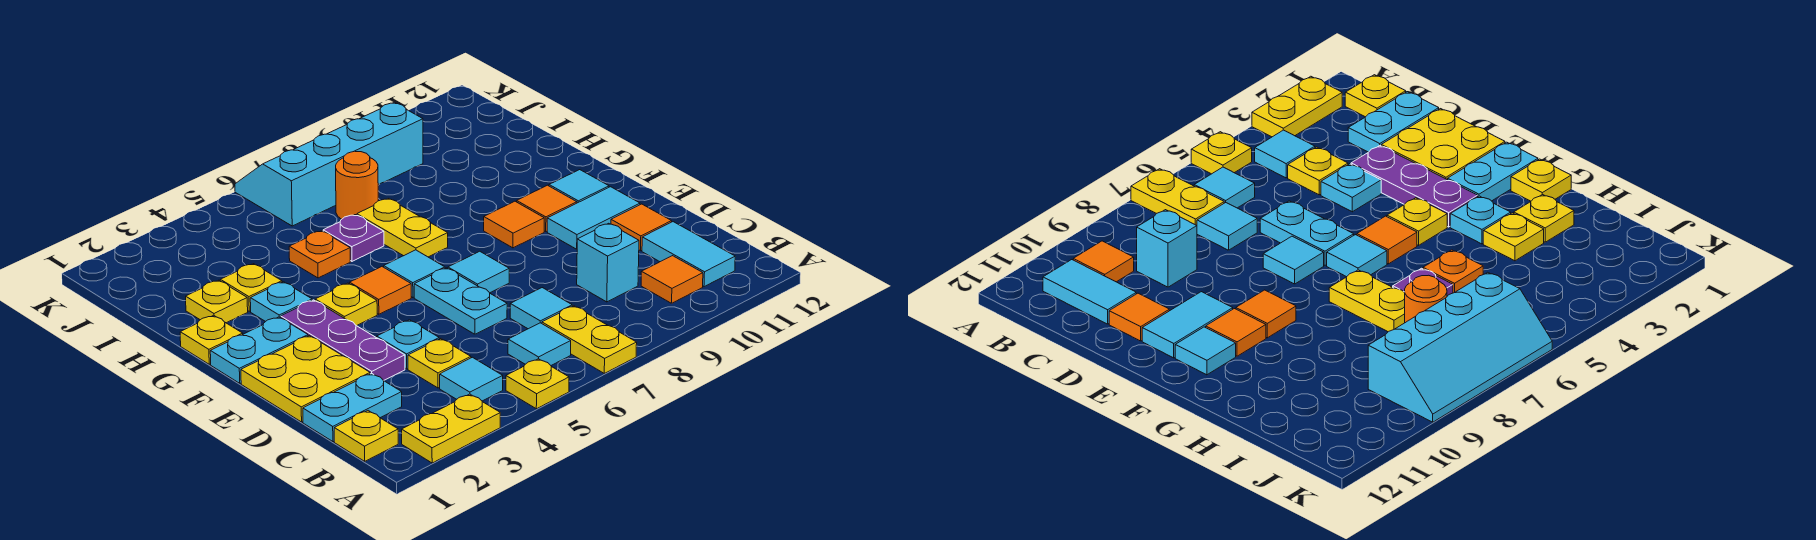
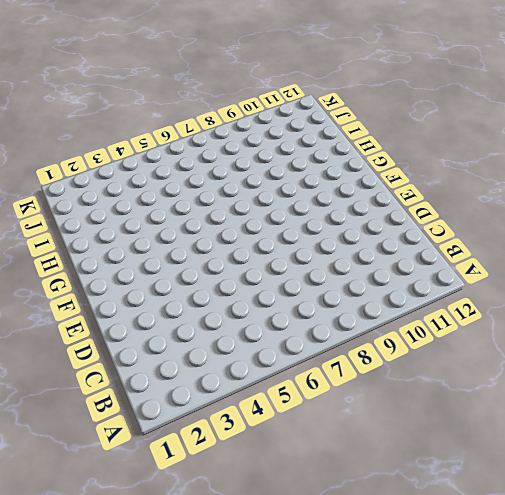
none -> yellow plate A2:A3 level 1
none -> yellow plate A5 level 1
none -> yellow plate A7:B7 level 1
none -> yellow plate B1 level 1

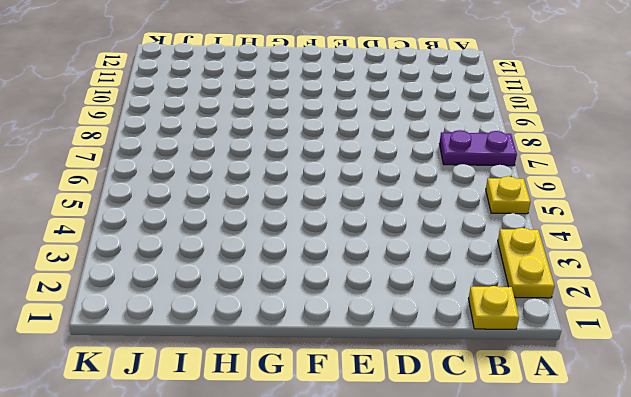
purple plate A7:B7 level 1 -> yellow plate A7:B7 level 1
none -> cyan tile B4 level 1
none -> cyan tile B6 level 1
none -> orange tile B10 level 1
none -> cyan tile B11:C11 level 1

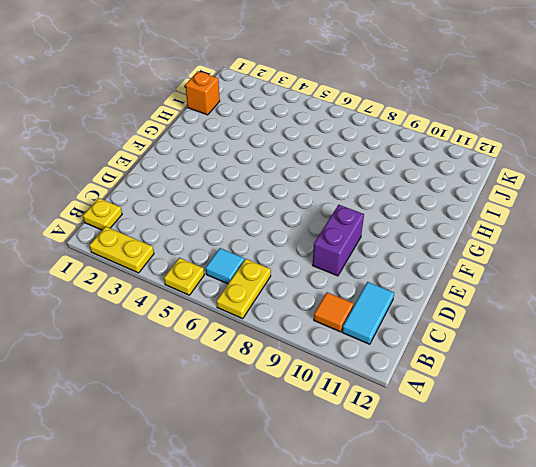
purple brick D9:E9 level 1 -> none
orange brick I1 level 1 -> none
none -> cyan tile B4 level 1
none -> cyan plate C1:C2 level 1
none -> yellow plate C4 level 1
none -> cyan tile C7 level 1

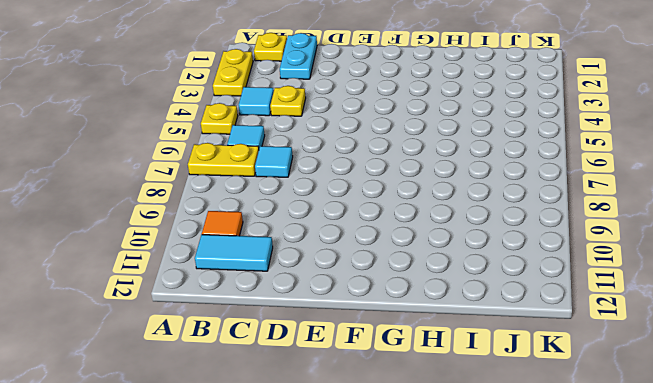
none -> cyan brick C9 level 1
none -> yellow plate D1:E2 level 1
none -> purple plate D3:F3 level 1
none -> cyan plate D4 level 1

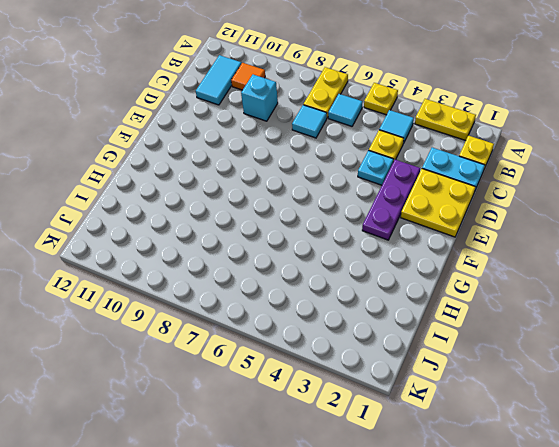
none -> cyan plate D6:E6 level 1
none -> orange tile D11 level 1
none -> cyan tile E7 level 1
none -> cyan tile E10:E11 level 1

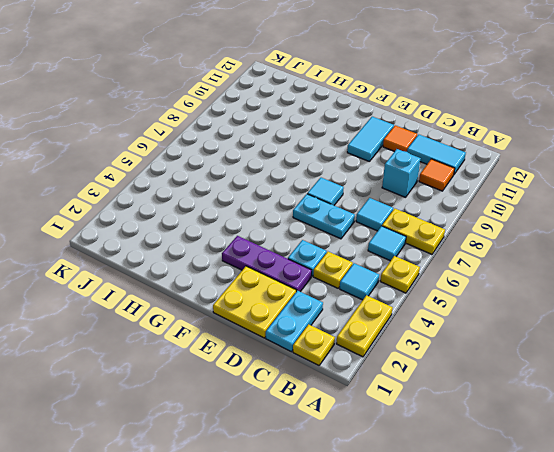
none -> cyan plate F1:F2 level 1
none -> yellow plate F4 level 1
none -> orange tile F5 level 1
none -> cyan tile F6 level 1

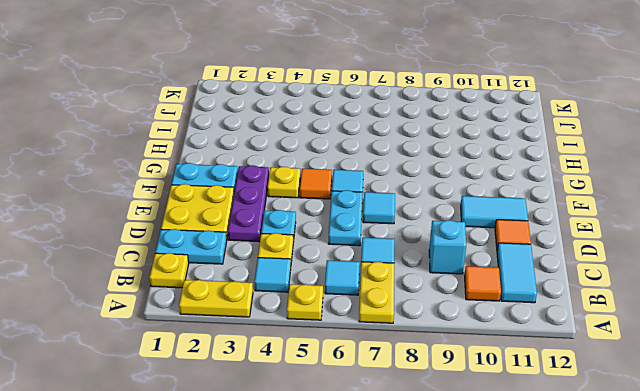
none -> orange tile F9 level 1
none -> orange tile F10 level 1
none -> cyan tile F11 level 1
none -> yellow plate G1 level 1

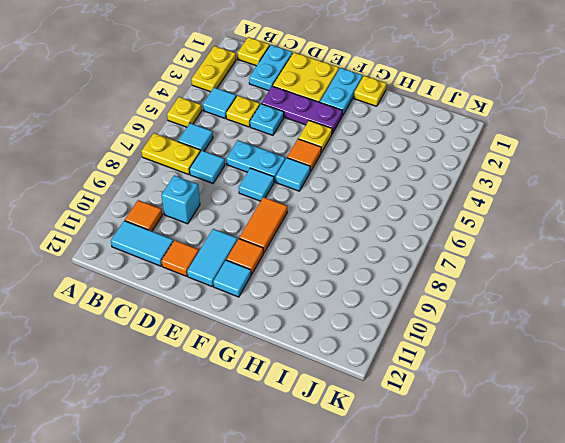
orange tile F8:F9 level 1 -> orange tile F9 level 1
none -> cyan plate G3 level 1
none -> yellow plate G7:H7 level 1
none -> yellow plate H2 level 1
none -> yellow plate H3 level 1

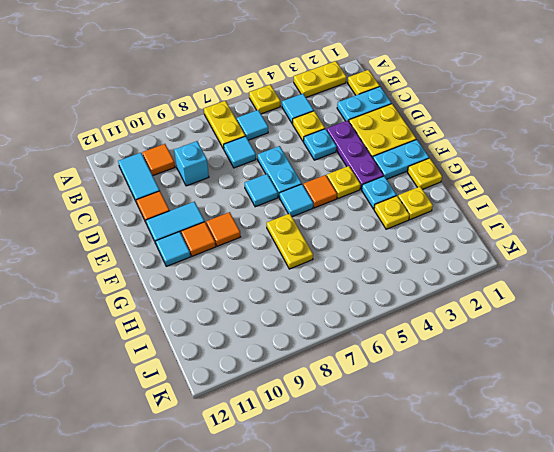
none -> orange plate H5 level 1
none -> purple plate H6 level 1
none -> orange round brick I7 level 1
none -> cyan slope J6:K9 level 1 top J

